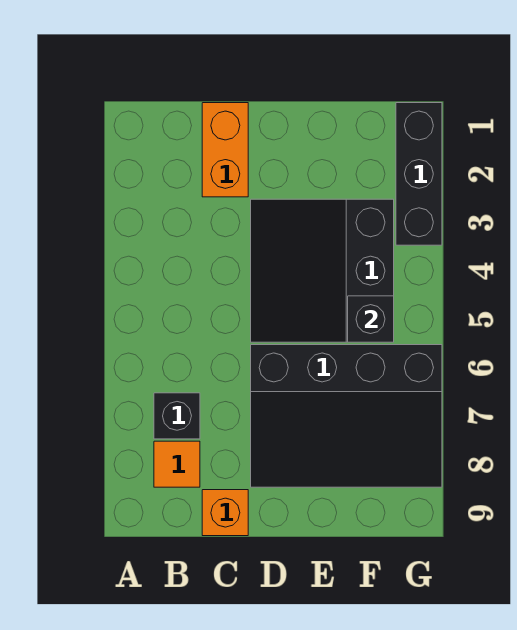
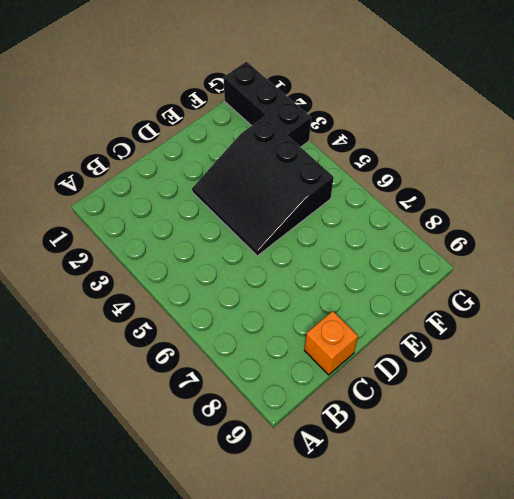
none -> black brick B7 level 1
none -> orange tile B8 level 1

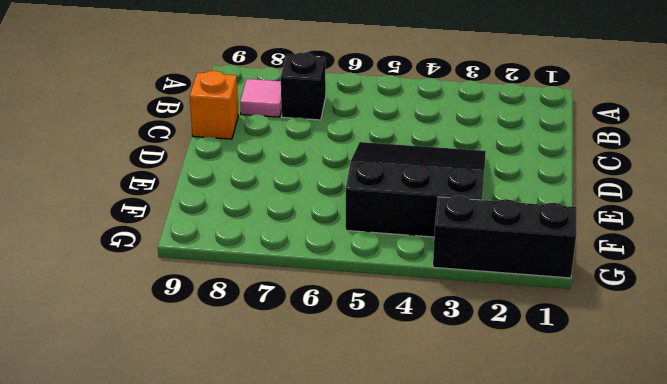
pink tile B8 level 1 -> orange tile B8 level 1
none -> orange brick C1:C2 level 1
none -> black slope D6:G8 level 1 top 6

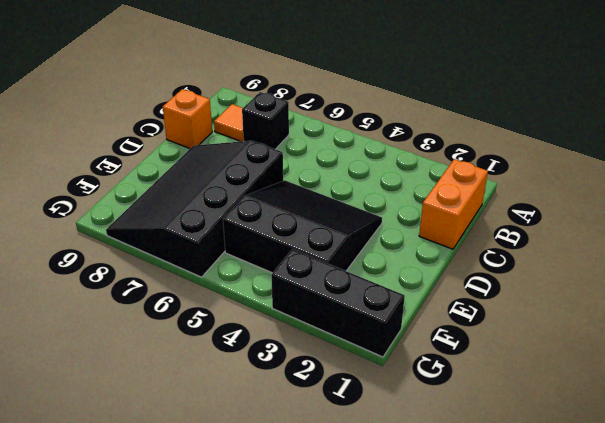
orange brick B1:C1 level 1 -> orange brick C1:C2 level 1
none -> black brick F5 level 2

